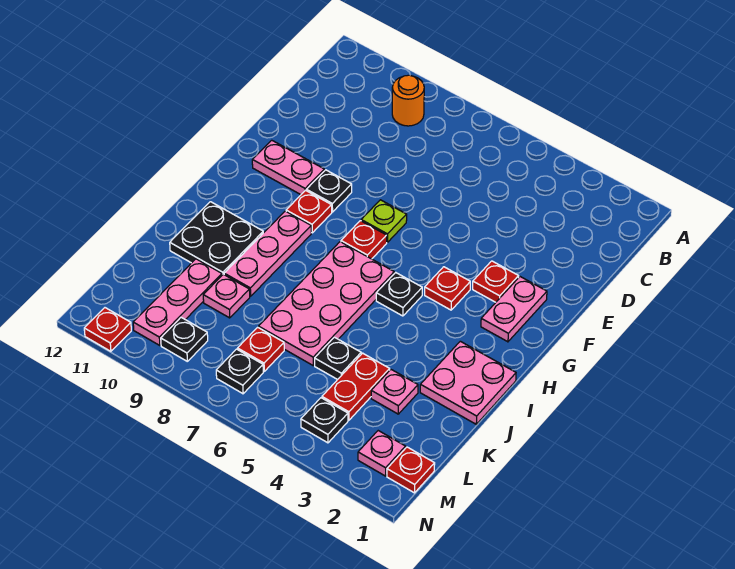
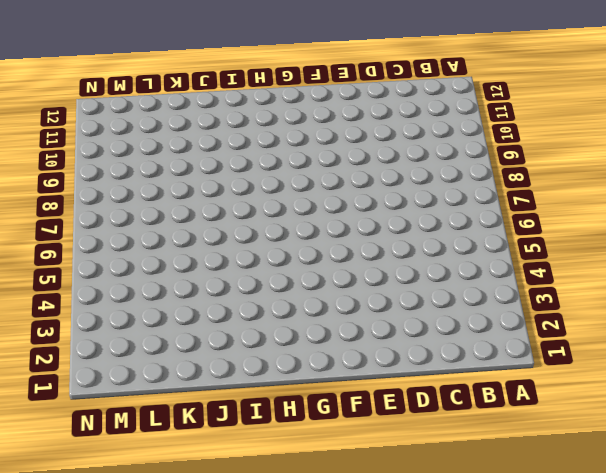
none -> orange round brick B9 level 1
none -> pink plate F2:G2 level 1
none -> red plate F3 level 1

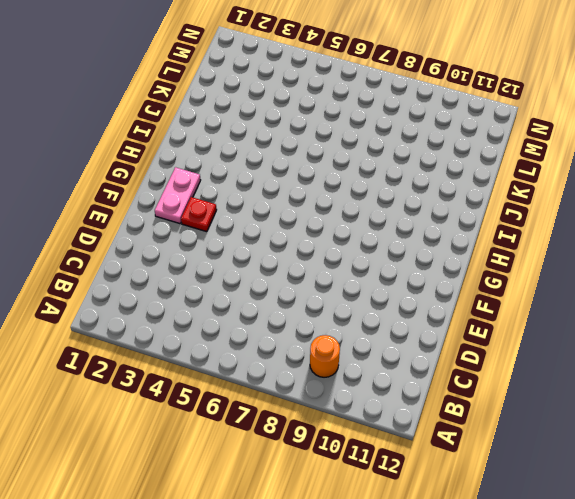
none -> lime plate F7 level 1
none -> black plate F9 level 1
none -> pink plate F10:F11 level 1

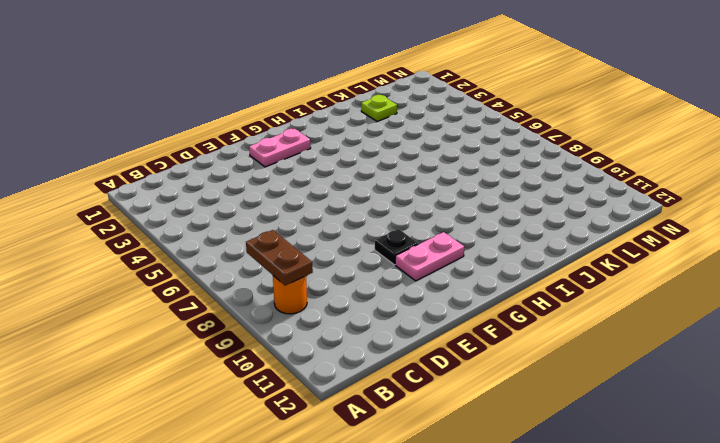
brown plate B8:B9 level 2 -> none
pink plate F10:G10 level 1 -> pink plate F10:F11 level 1
lime plate K2 level 1 -> lime plate F7 level 1
none -> red plate F3 level 1
none -> red plate G4 level 1
none -> red plate G7 level 1

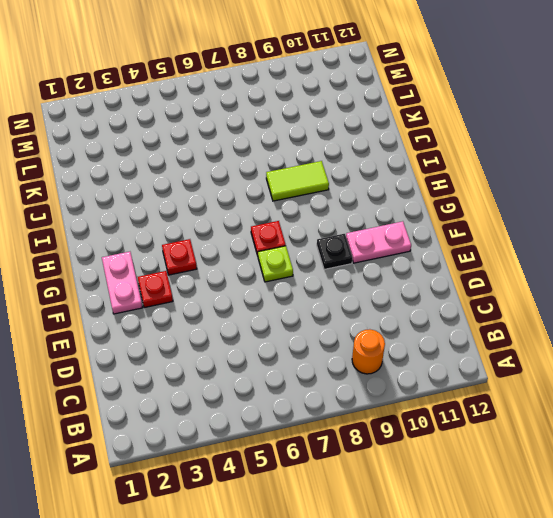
lime tile I8:I9 level 1 -> pink plate H9:J9 level 1
none -> red plate G9 level 1
none -> black plate H5 level 1
none -> pink plate H6:K7 level 1

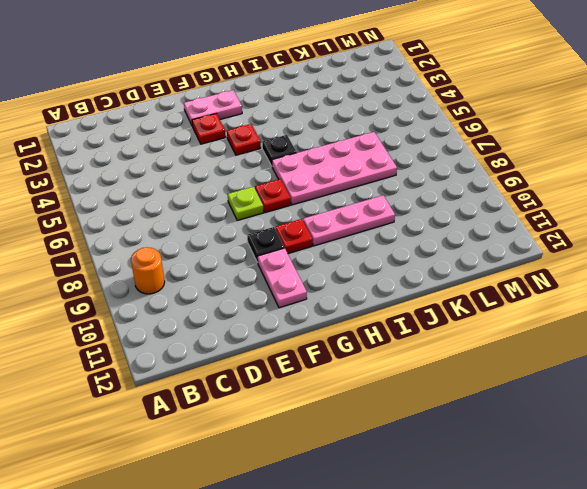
none -> pink plate I1:J2 level 1
none -> black plate I10:J11 level 1
none -> pink plate K3 level 1

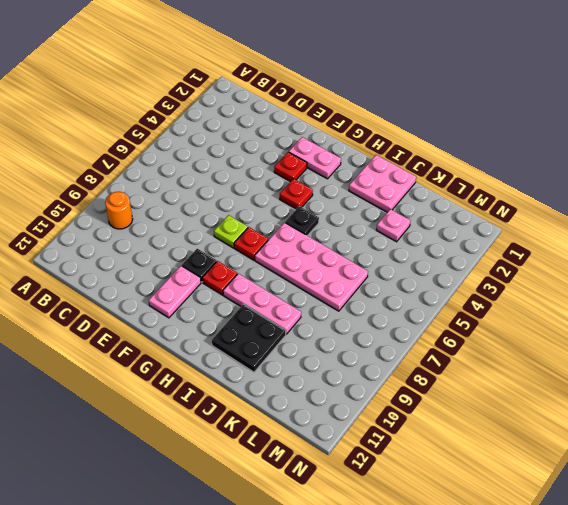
none -> red plate K4:L4 level 1
none -> black plate K5 level 1
none -> pink plate K9 level 1

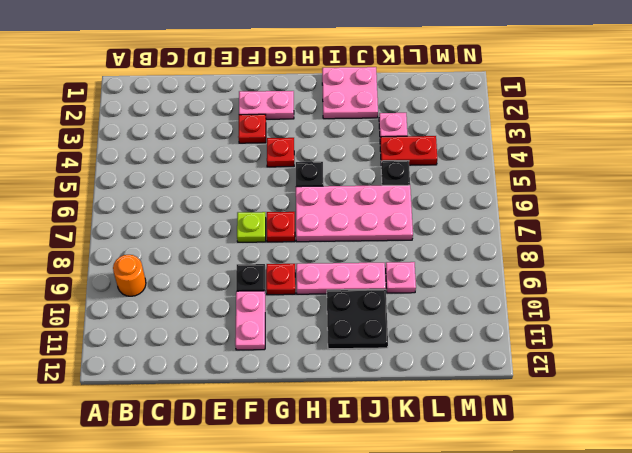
none -> pink plate K10:M10 level 1
none -> red plate L7 level 1
none -> red plate M1 level 1

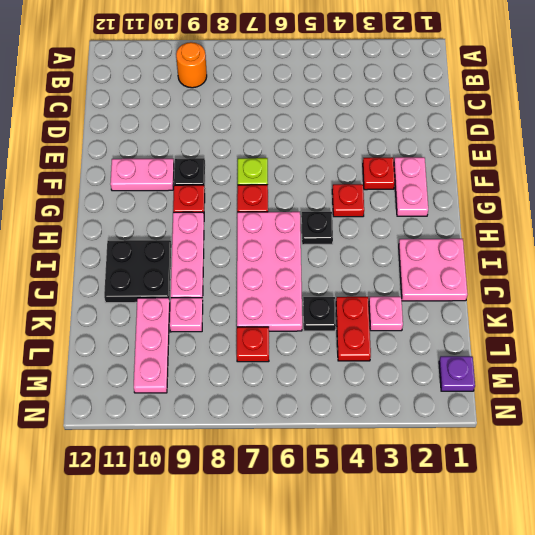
purple plate M1 level 1 -> red plate M1 level 1
none -> pink plate M2 level 1
none -> black plate M4 level 1
none -> black plate M7 level 1

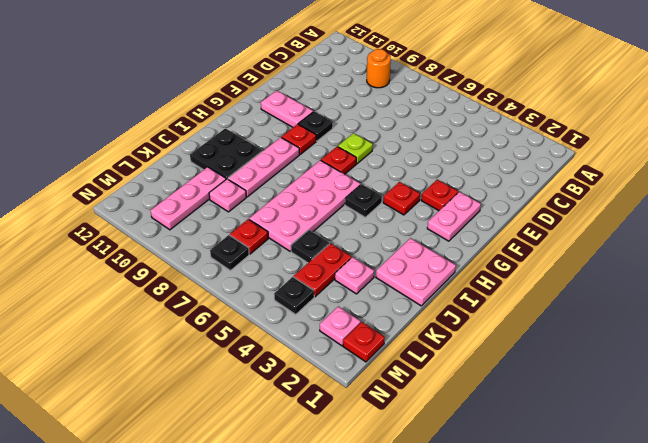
none -> black plate M9 level 1
none -> red plate N11 level 1

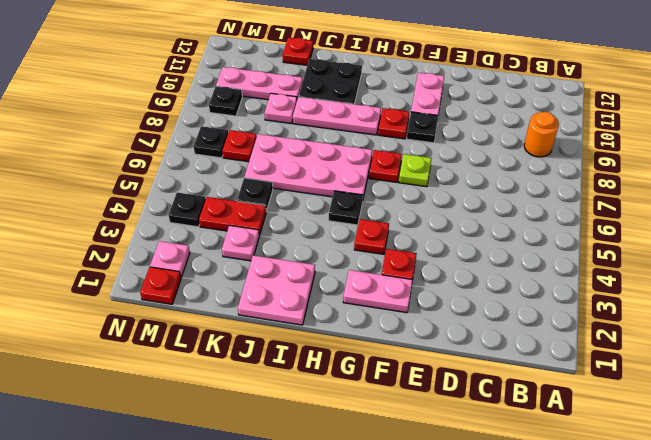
red plate K12 level 1 -> red plate N11 level 1

